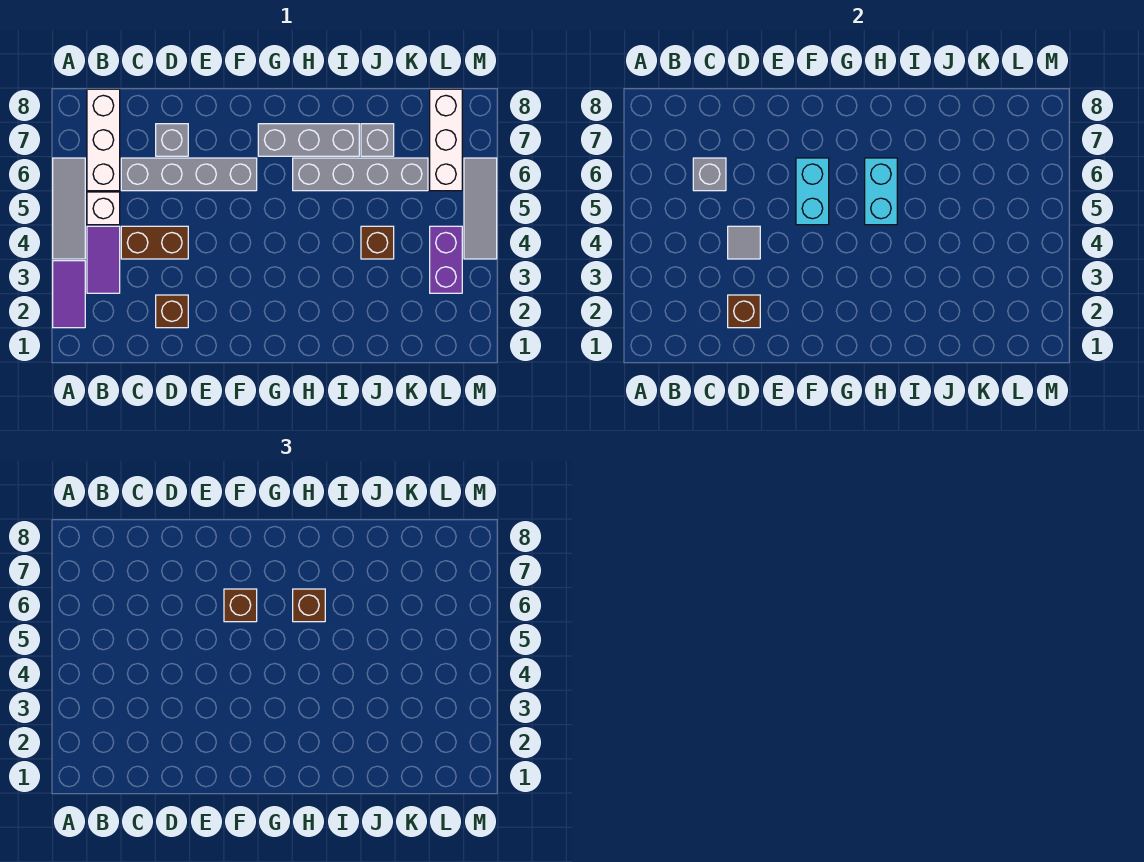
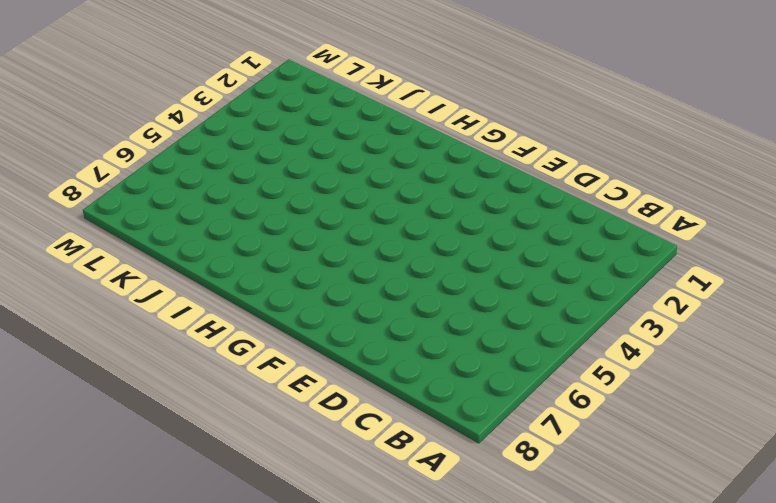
none -> purple tile A2:A3 level 1
none -> grey tile A4:A6 level 1
none -> purple tile B3:B4 level 1

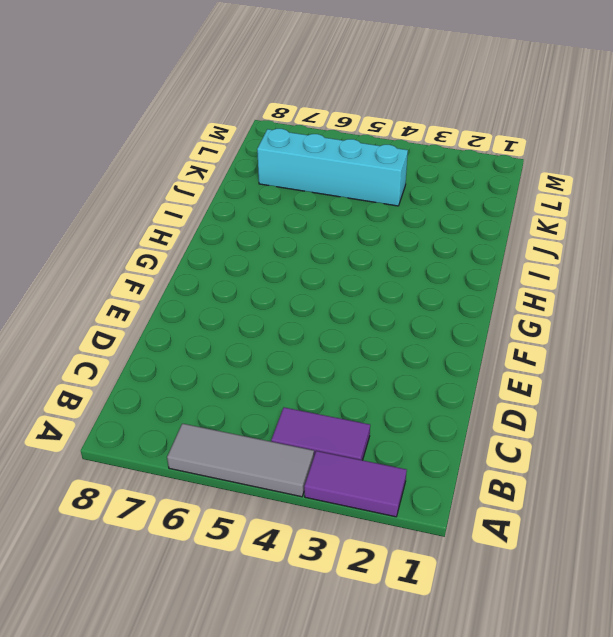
cyan brick K4:K7 level 1 -> grey brick H6:K6 level 1
none -> white brick B5 level 1
none -> white brick B6:B8 level 1
none -> brown brick C4:D4 level 1

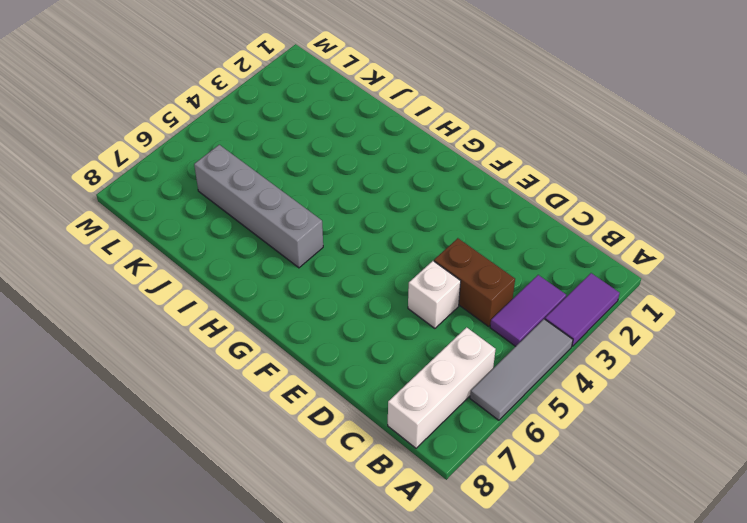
white brick D5 level 1 -> white brick B5 level 1
none -> grey brick C6:F6 level 1
none -> brown brick D2 level 1
none -> grey brick D7 level 1

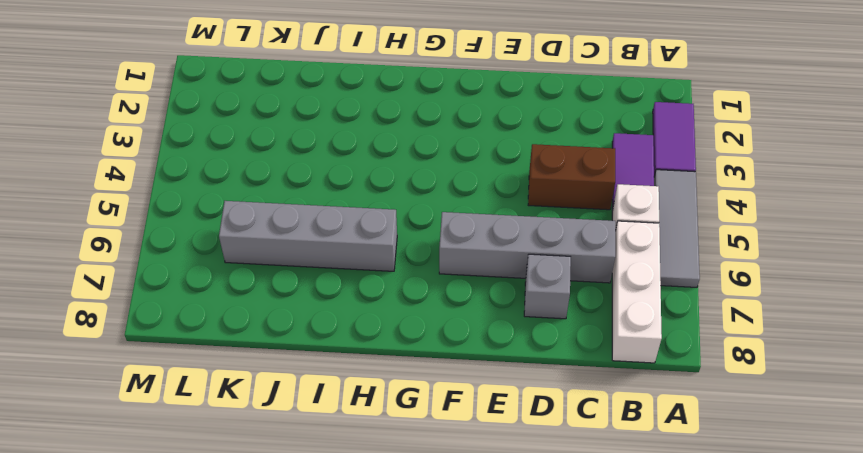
none -> brown brick D2 level 1
none -> grey brick G7:I7 level 1
none -> brown brick J4 level 1

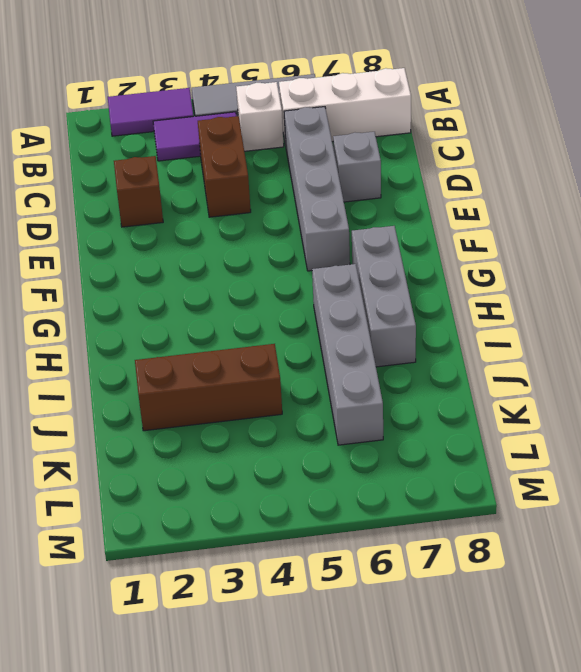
brown brick J2:J4 level 1 -> brown brick J4 level 1
none -> grey brick J7 level 1
none -> purple brick L3:L4 level 1
none -> white brick L6:L8 level 1

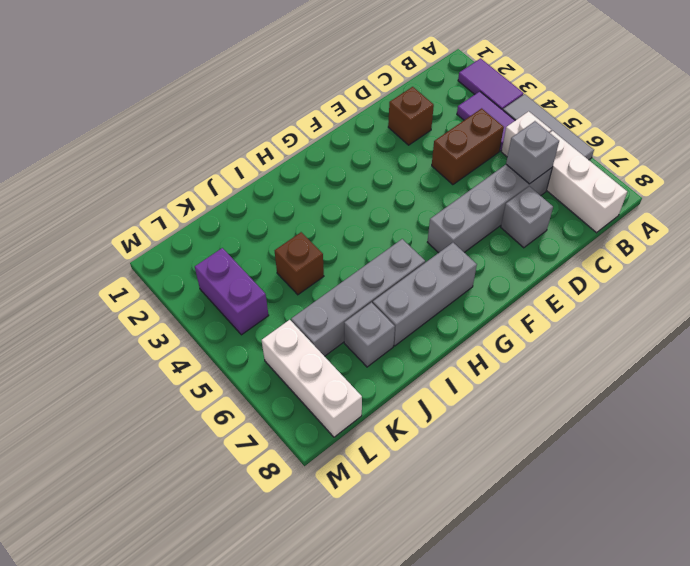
none -> grey tile M4:M6 level 1
none -> brown brick D2 level 2
none -> grey tile D4 level 2

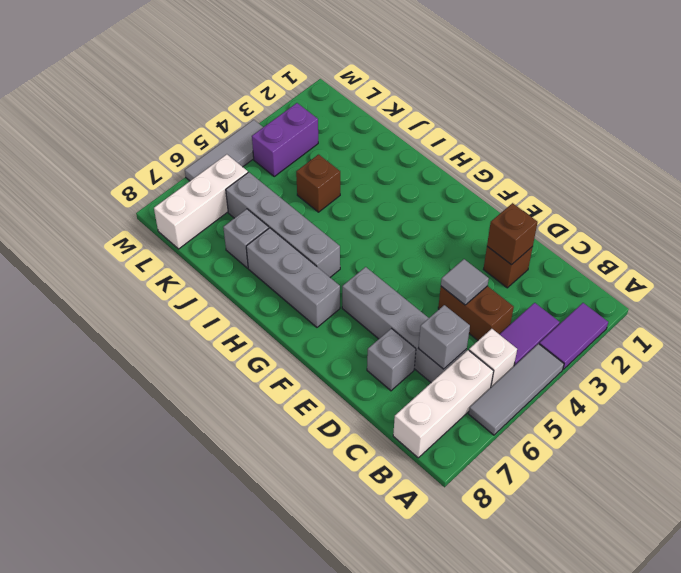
none -> cyan brick F5:F6 level 2
none -> cyan brick H5:H6 level 2
none -> brown brick F6 level 3

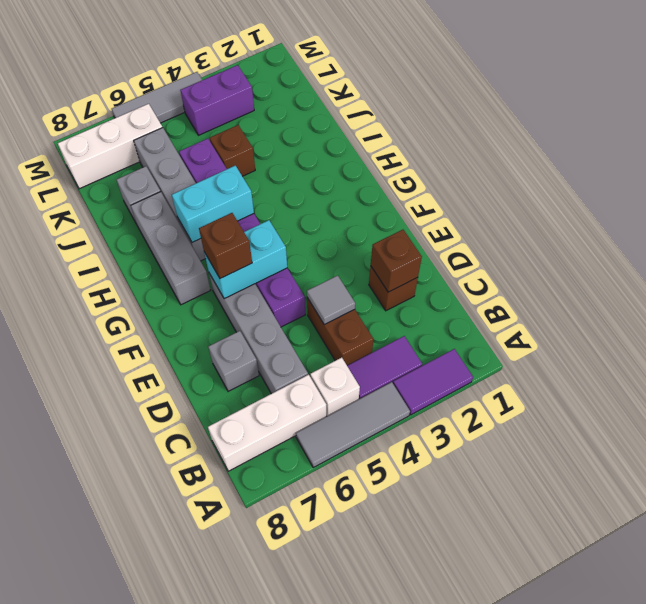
purple brick E5:J5 level 1 -> none
none -> grey brick C6 level 2
none -> brown brick H6 level 3

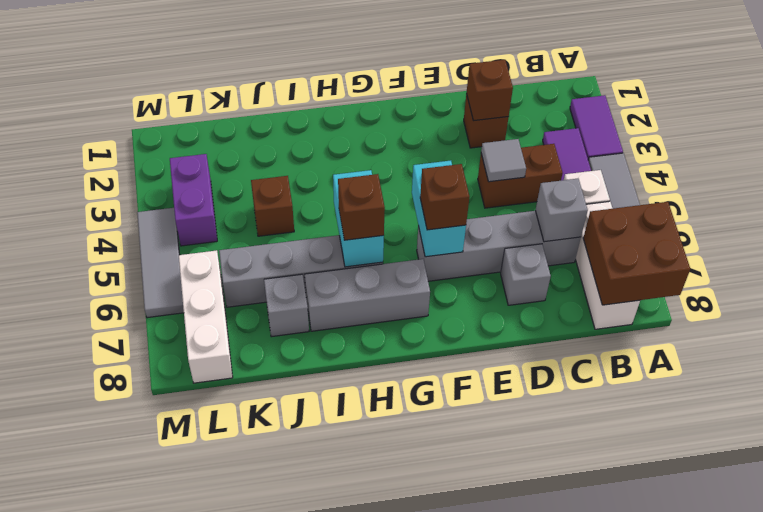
brown brick A7:B8 level 2 -> none

